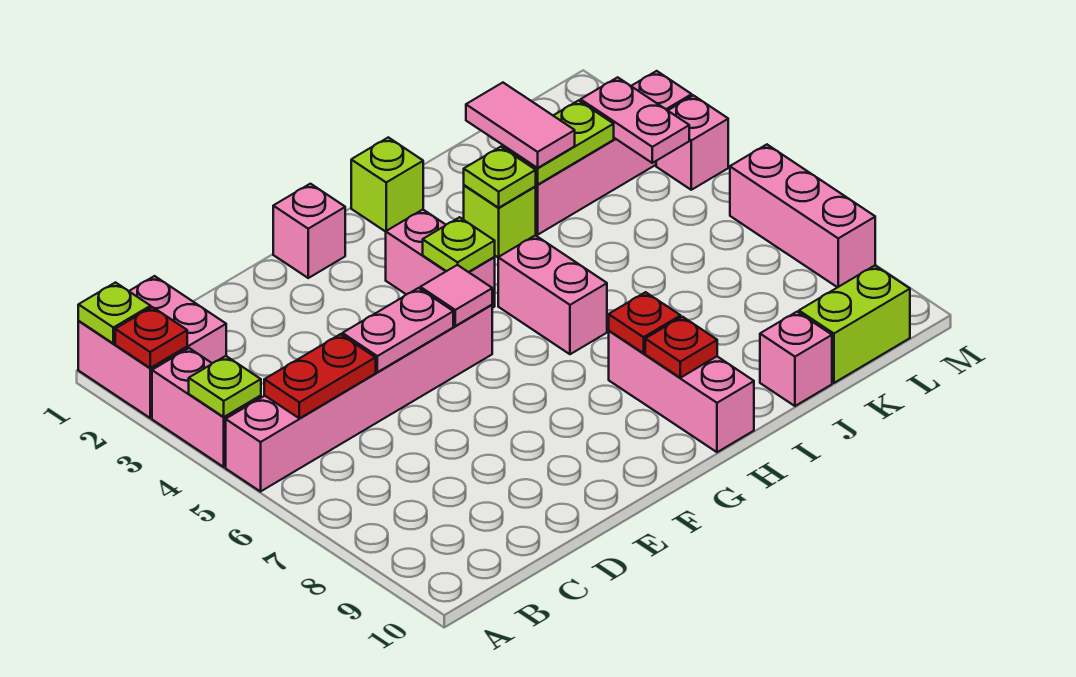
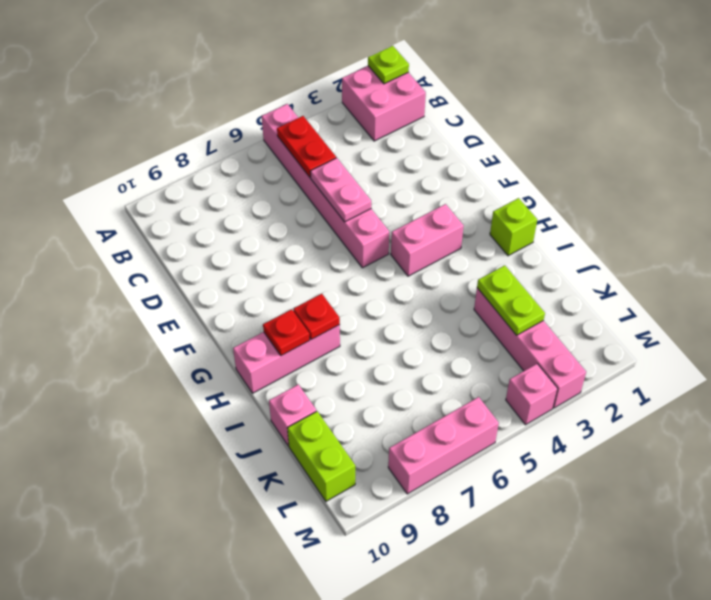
none -> pink brick A3:A4 level 1
none -> pink brick F1 level 1
none -> pink brick H5:H6 level 1

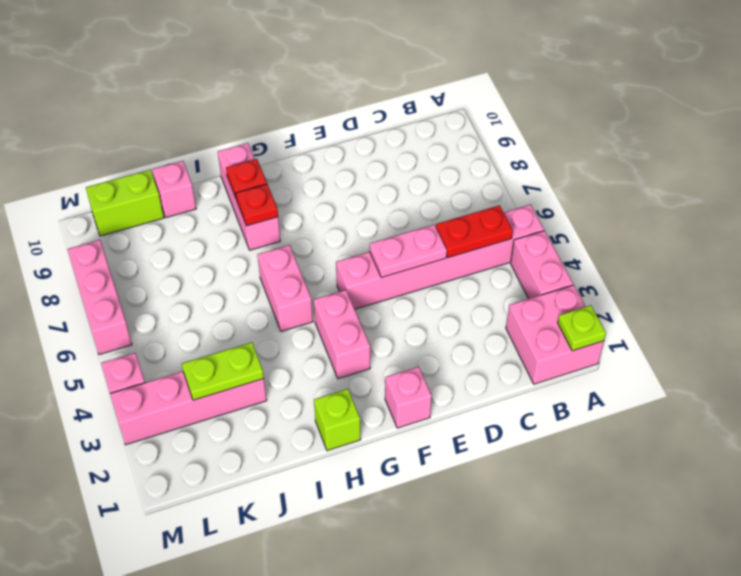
none -> lime brick I3 level 1
none -> red plate A2 level 2
none -> lime plate A4 level 2

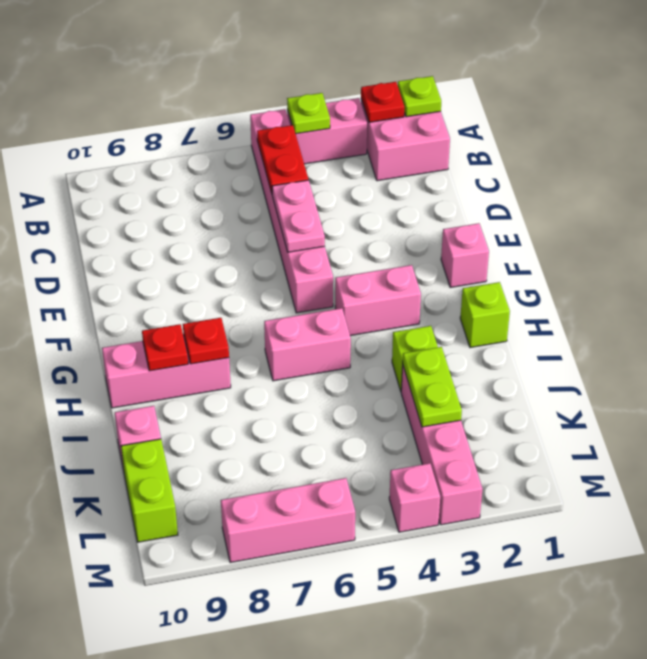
none -> pink tile F5 level 2
none -> lime plate G4 level 2
none -> lime plate I3 level 2

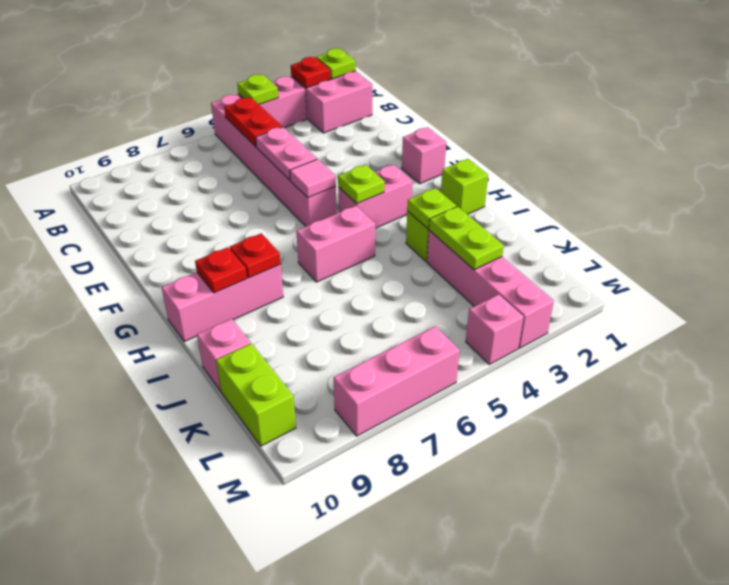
none -> pink plate L3:L4 level 2
none -> pink tile J2:J3 level 3

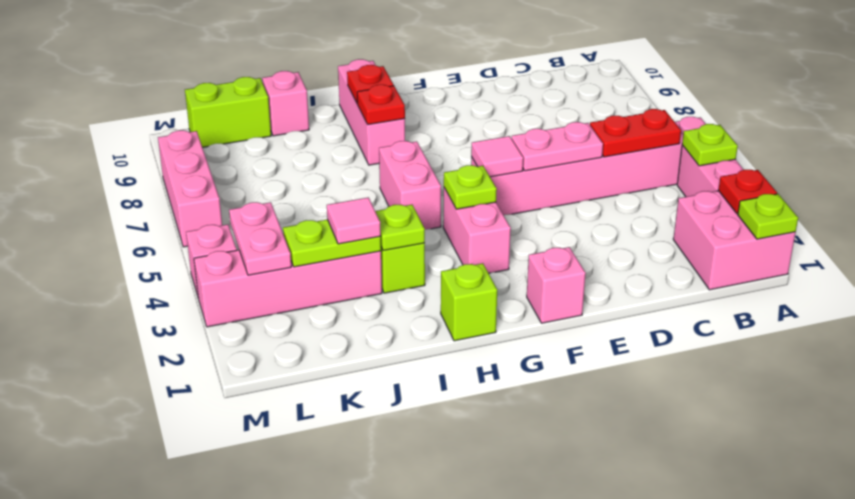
pink tile J3 level 3 -> pink tile J2:J3 level 3

